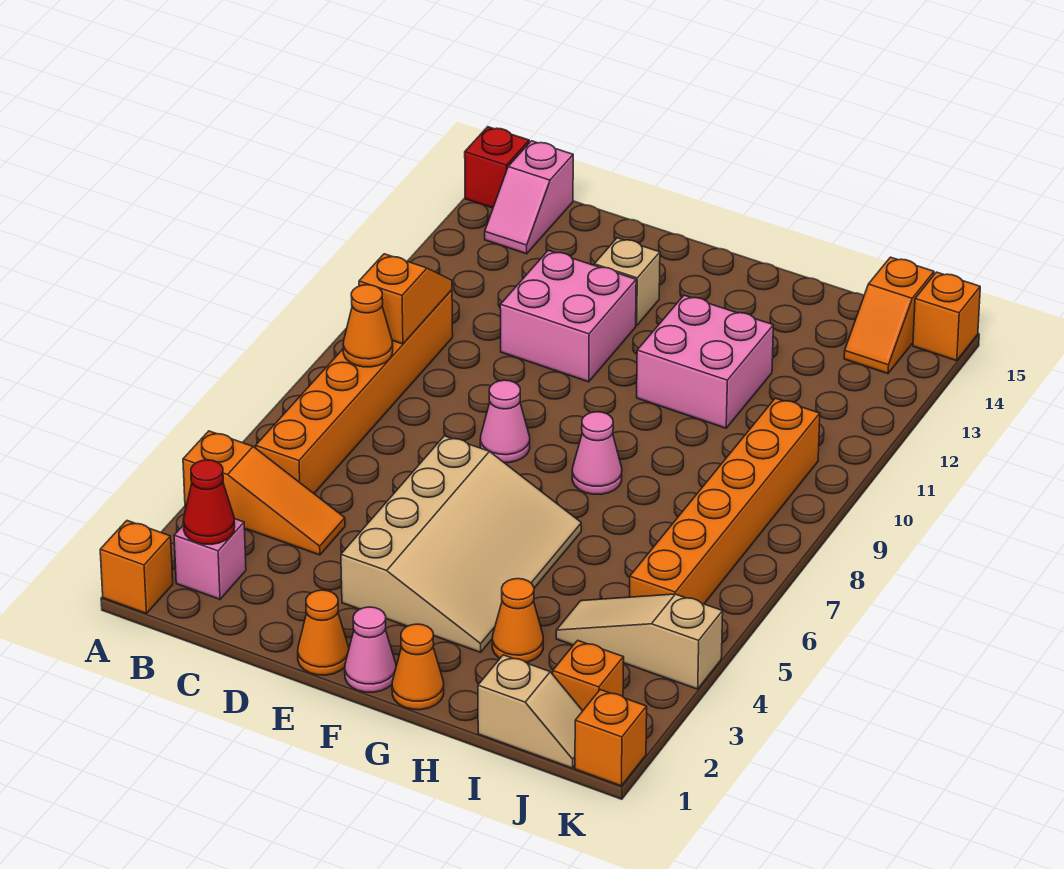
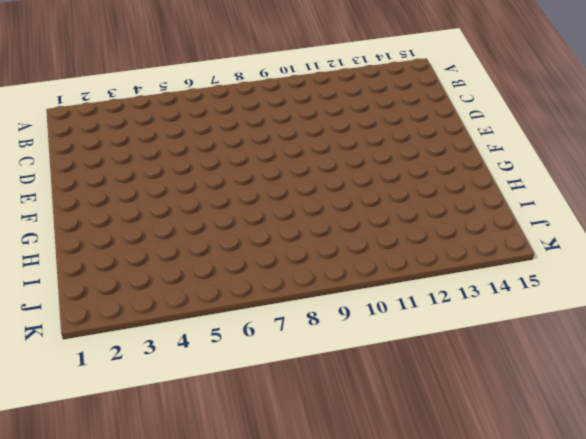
none -> orange brick A1 level 1
none -> orange slope A4:C4 level 1 top A
none -> red brick A15 level 1

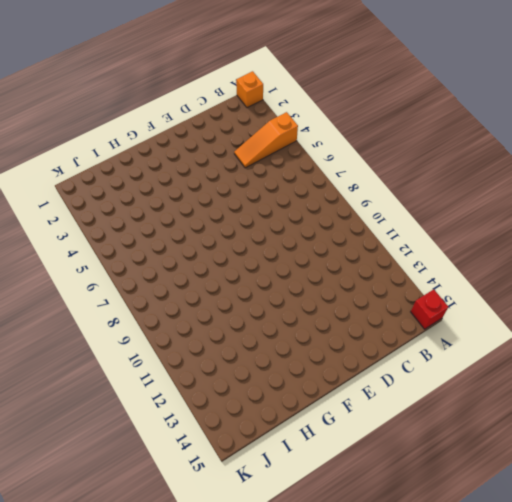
none -> pink brick B2 level 1
none -> orange brick B5:B10 level 1
none -> pink slope B14:B15 level 1 top 15

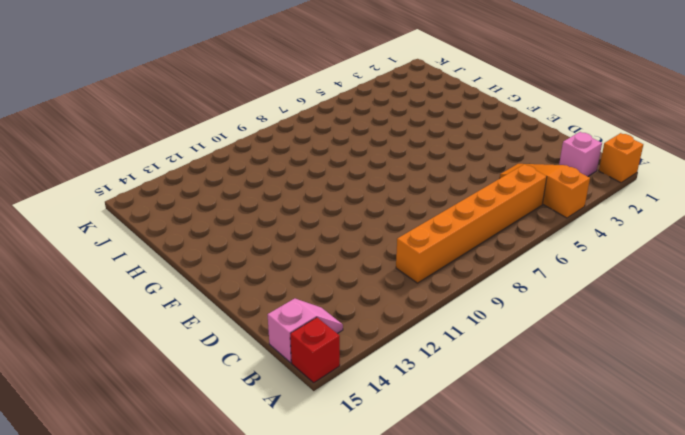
none -> pink brick D11:E12 level 1
none -> orange cone E1 level 1
none -> tan slope E3:G6 level 1 top E

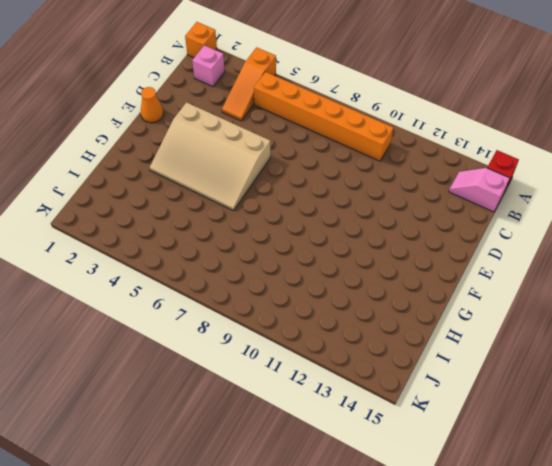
none -> pink brick D11:E12 level 1
none -> pink cone E8 level 1
none -> tan brick E13 level 1

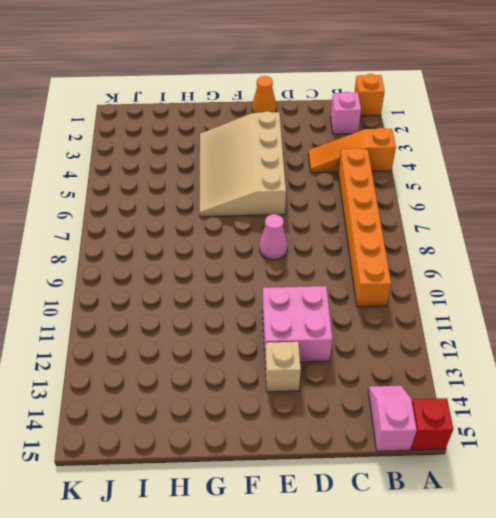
none -> pink cone F1 level 1
none -> orange cone G1 level 1
none -> pink cone G8 level 1

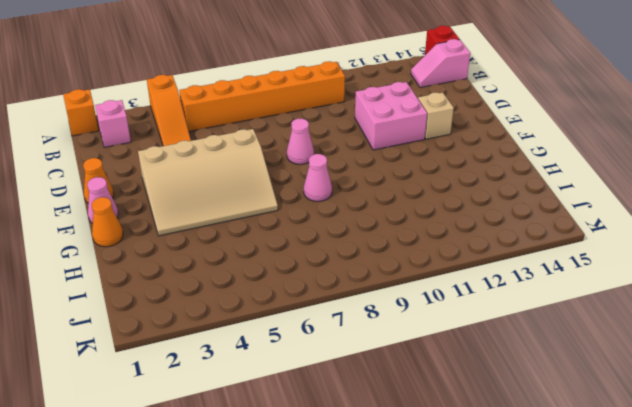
none -> pink brick G11:H12 level 1
none -> orange cone H3 level 1
none -> tan slope I1:J1 level 1 top I

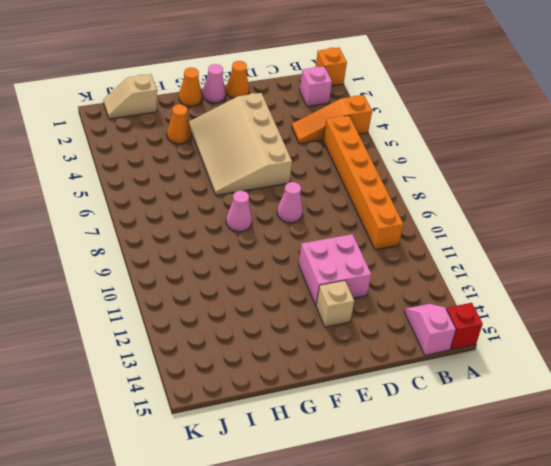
none -> pink brick G11:H12 level 1
none -> tan slope I4:K4 level 1 top K
none -> orange brick J2 level 1

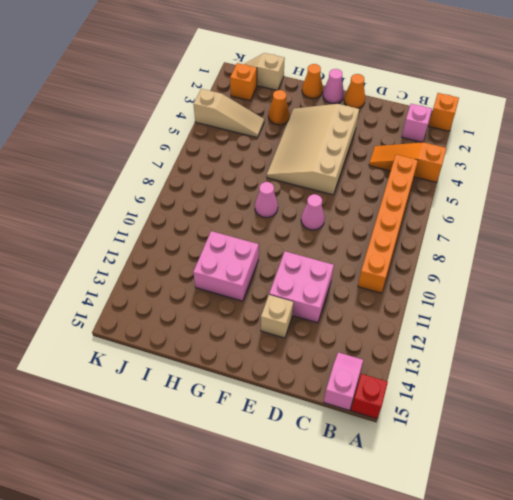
none -> orange brick J5:J10 level 1
none -> orange slope J14:J15 level 1 top 15
none -> orange brick K1 level 1

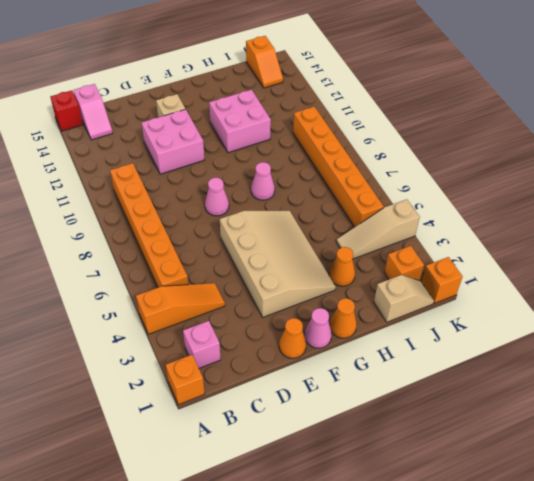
none -> orange brick K15 level 1
none -> red cone B2 level 2
none -> orange cone B8 level 2

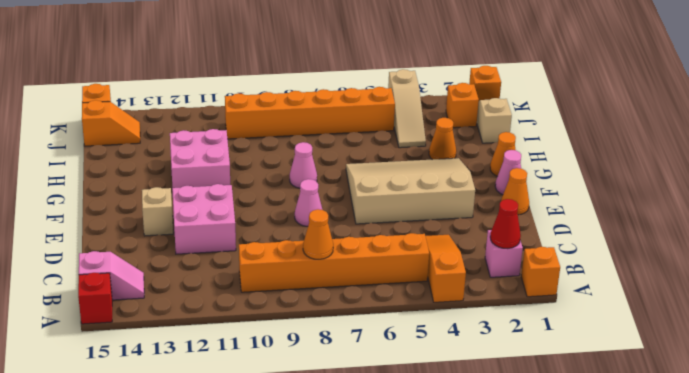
none -> orange slope B9:B10 level 2 top 9

